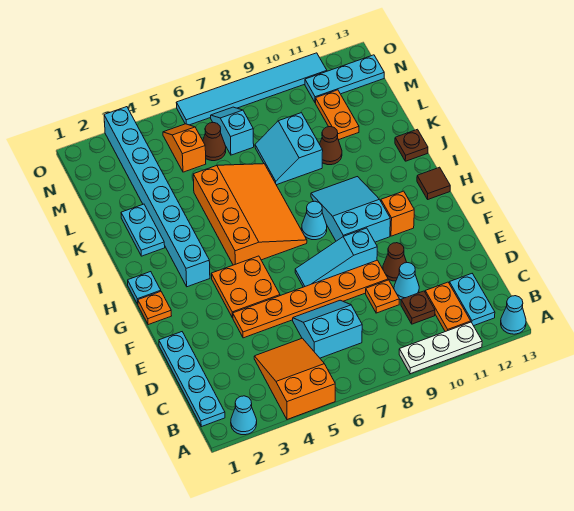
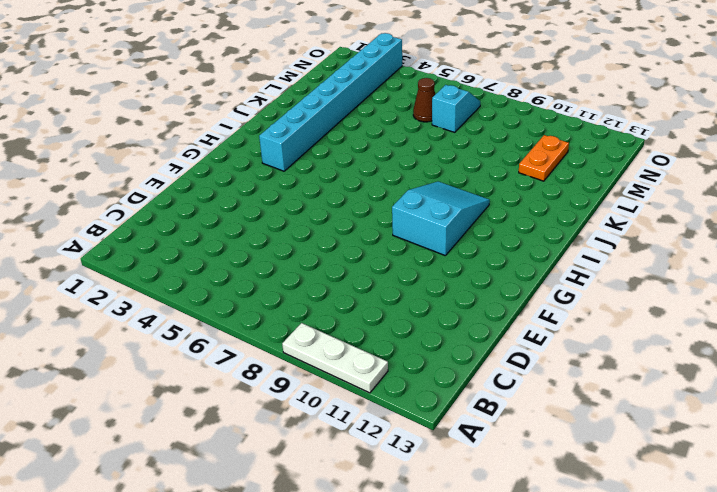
none -> cyan cone A2 level 1
none -> orange slope A4:C5 level 1 top A
none -> cyan cone A13 level 1
none -> cyan plate B1:E1 level 1

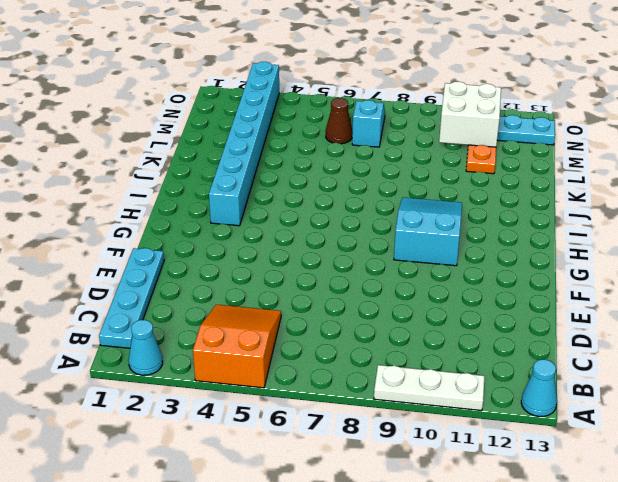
white brick M10:N11 level 2 -> none
none -> orange plate B11:C11 level 1
none -> cyan plate B12:C12 level 1
none -> cyan slope C6:D7 level 1 top C
none -> brown plate C10 level 1

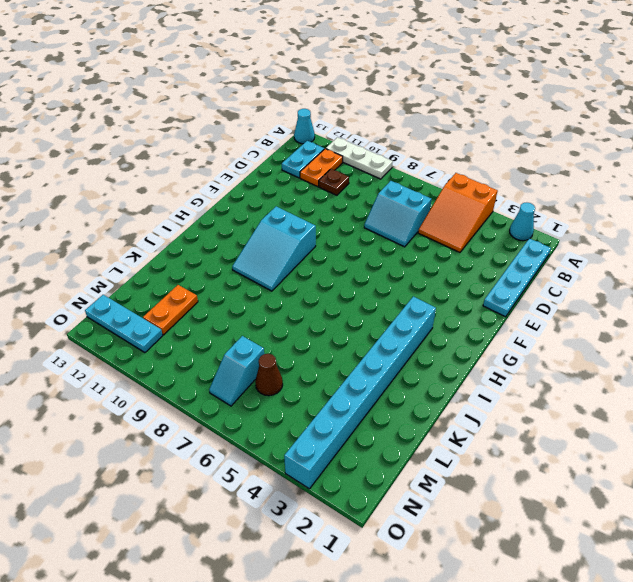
none -> orange plate D9 level 1
none -> cyan cone D10 level 1
none -> orange plate E4:E9 level 1
none -> brown cone E10 level 1

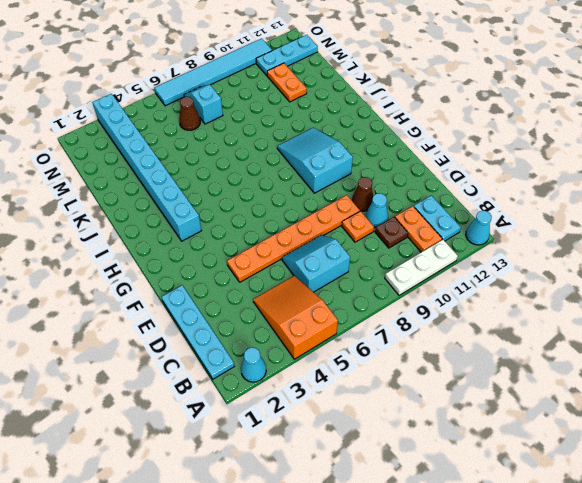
none -> orange plate F4:G5 level 1
none -> cyan slope F7:F9 level 1 top 9
none -> orange plate G1 level 1
none -> orange brick G11 level 1

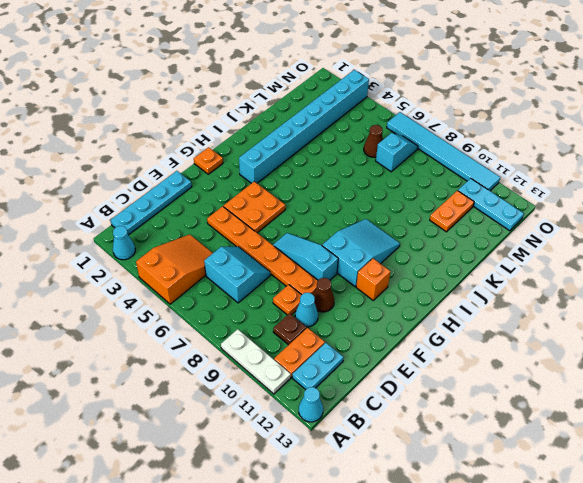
none -> cyan plate H1 level 1
none -> orange slope H5:K7 level 1 top 5
none -> cyan cone H8 level 1
none -> brown tile H13 level 1

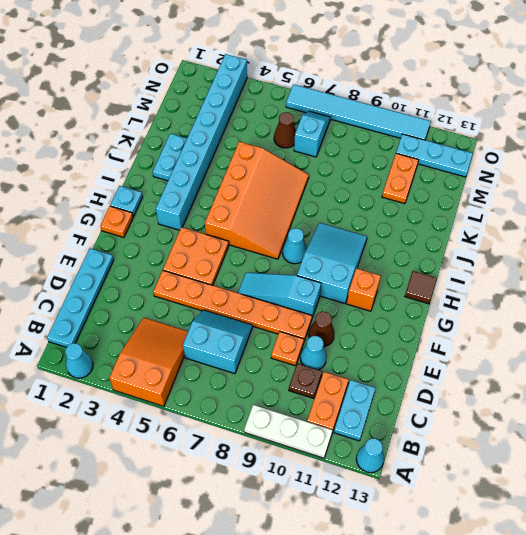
none -> brown plate J13 level 1
none -> cyan slope K8:L9 level 1 top 9
none -> brown cone K10 level 1
none -> orange slope M5:N5 level 1 top M

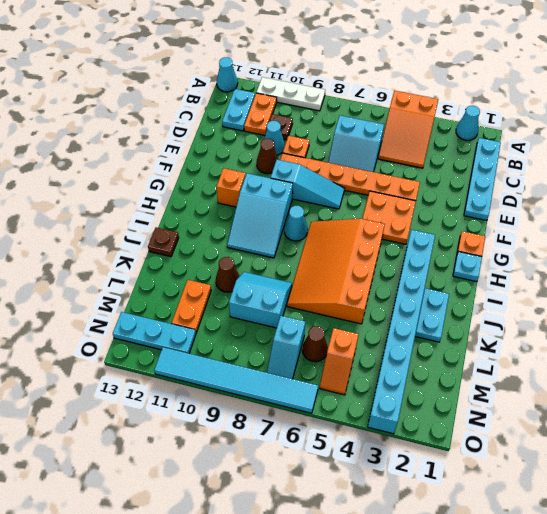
cyan slope K8:L9 level 1 top L -> cyan slope K8:L9 level 1 top 9
none -> brown tile H13 level 1

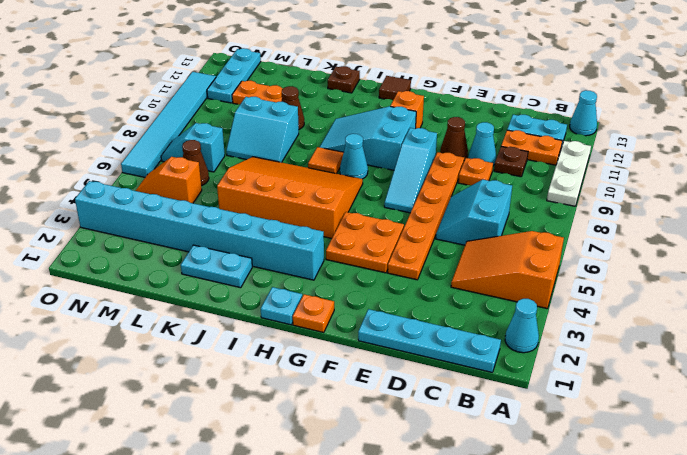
orange tile I8 level 1 -> none

